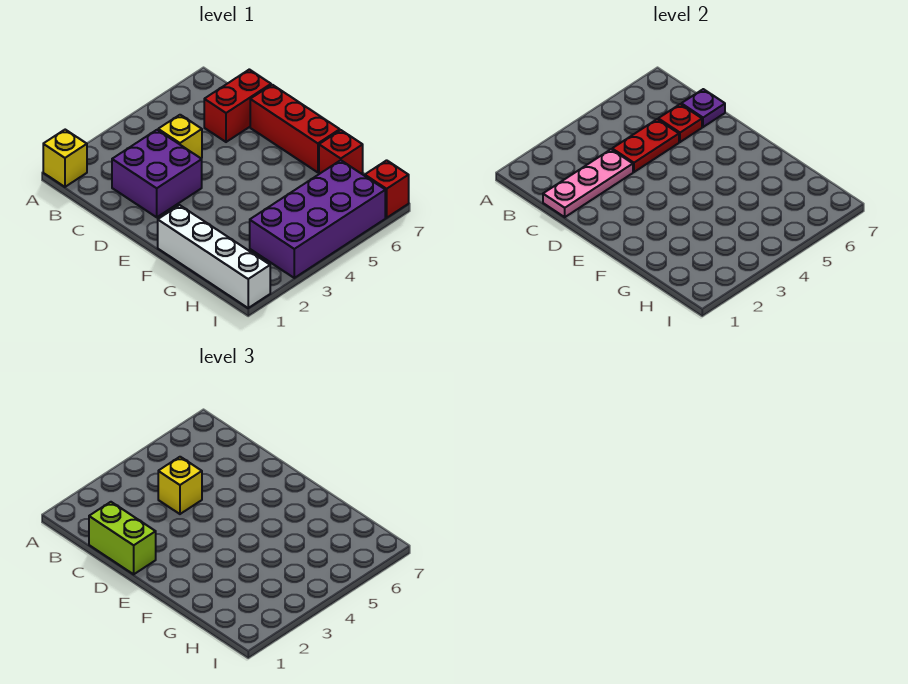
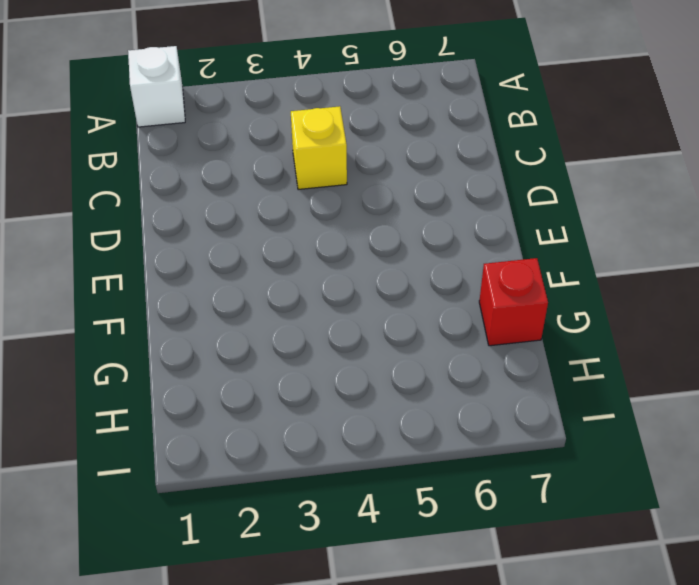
white brick A1 level 1 -> yellow brick A1 level 1
none -> purple brick C2:D3 level 1
none -> red brick C6:C7 level 1
none -> red brick D7:F7 level 1

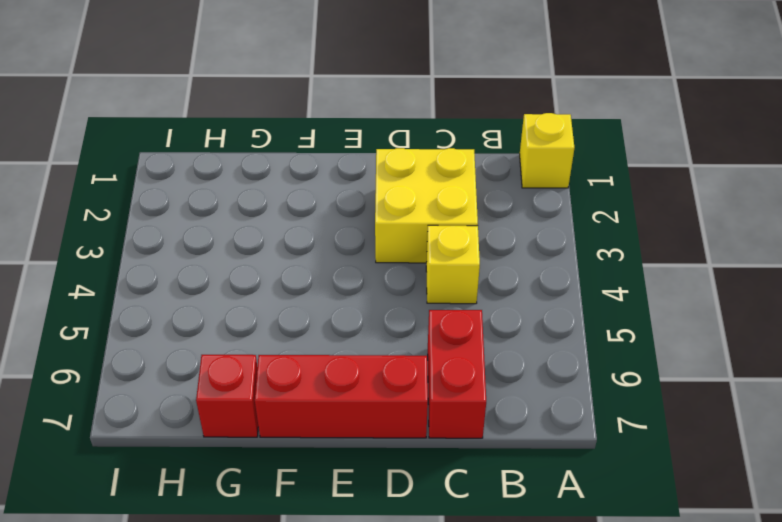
yellow brick C2:D3 level 1 -> purple brick C2:D3 level 1
none -> white brick F1:I1 level 1
none -> purple brick H3:I6 level 1
none -> red brick I7 level 1

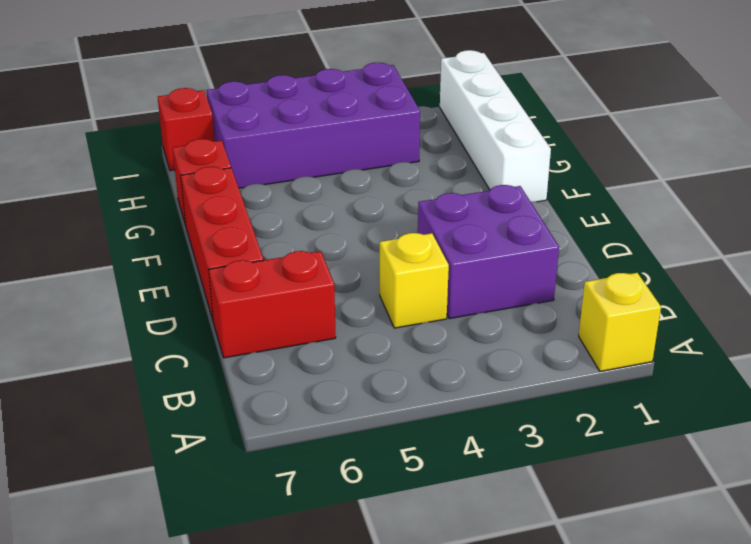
none -> pink plate C1:C3 level 2
none -> red plate C4:C5 level 2
none -> red plate C6 level 2

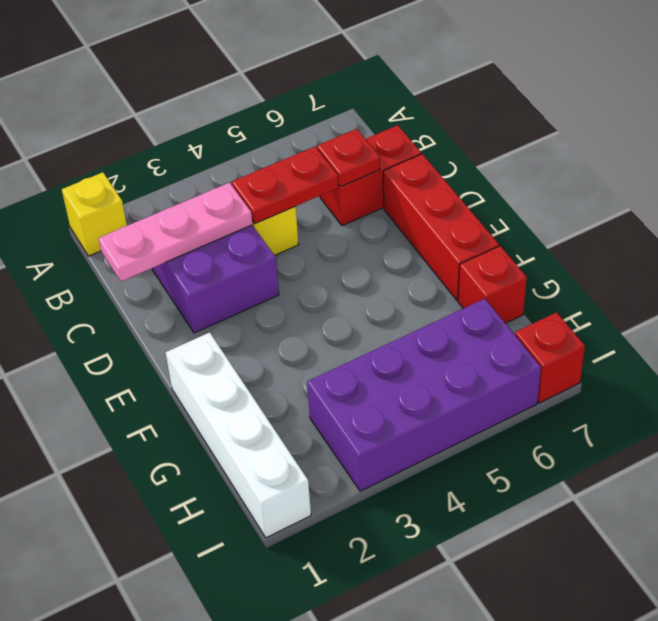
none -> purple plate C7 level 2
none -> lime brick C1:D1 level 3
none -> yellow brick C4 level 3

